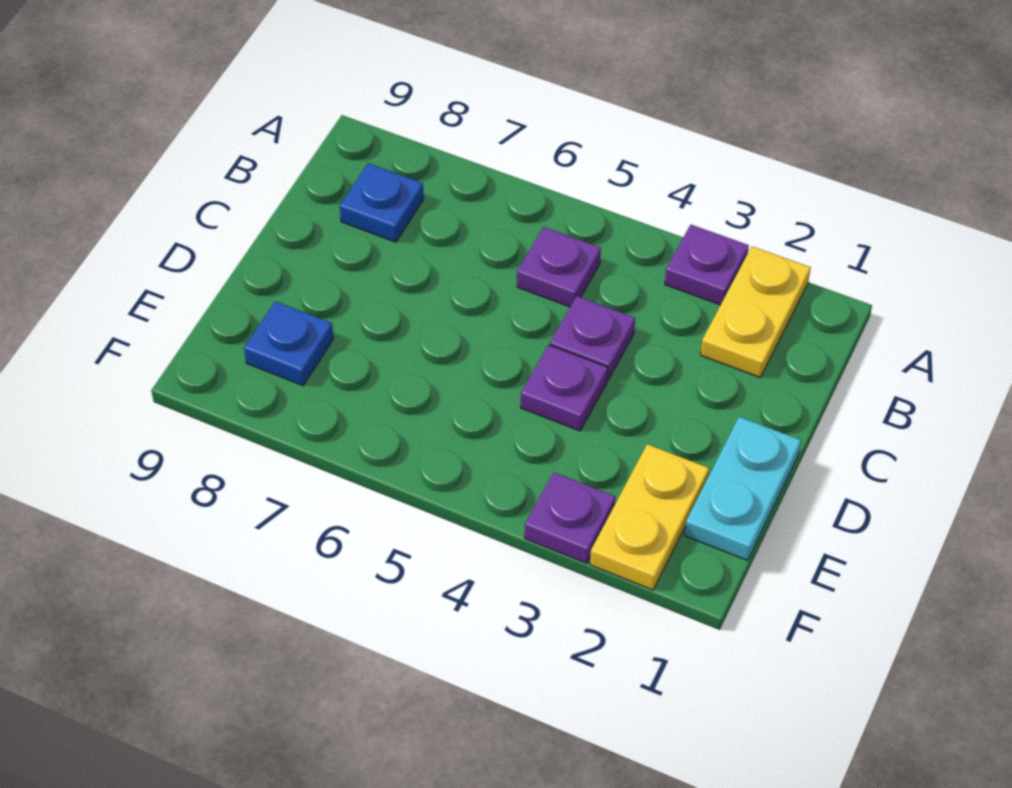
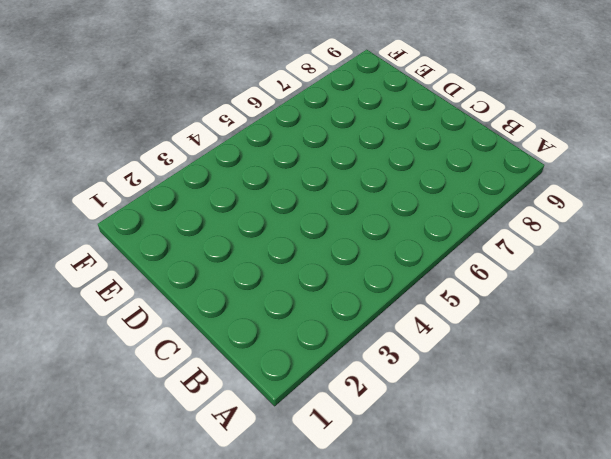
none -> yellow plate A2:B2 level 1
none -> purple plate A3 level 1

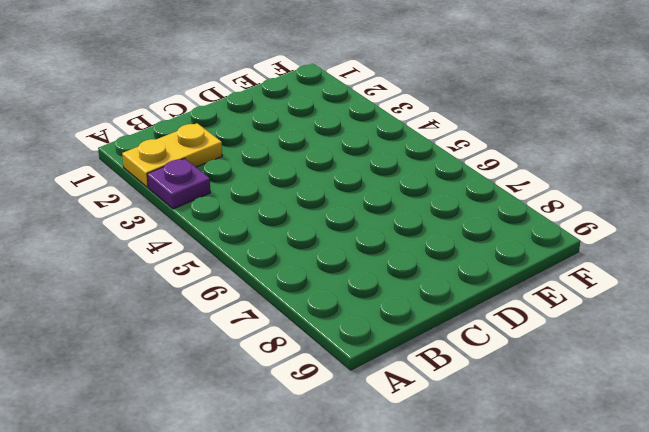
none -> purple plate B5 level 1
none -> blue plate B8 level 1

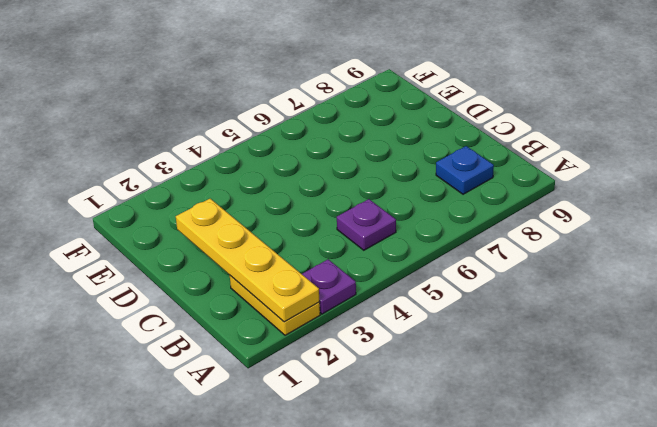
yellow plate A2:D2 level 2 -> none
none -> purple plate C4 level 1
none -> cyan plate D1:E1 level 1

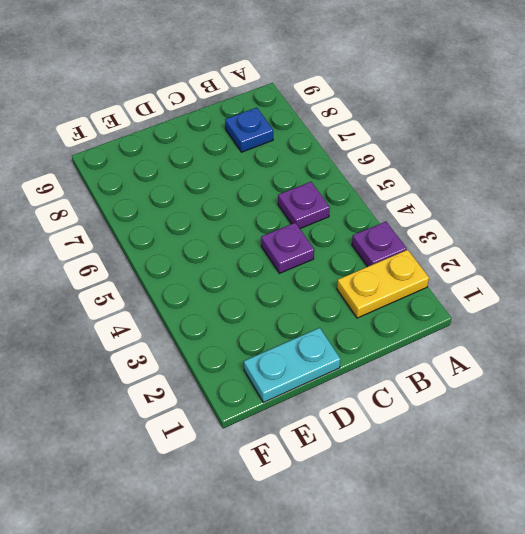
none -> purple plate D4 level 1
none -> yellow plate E2:F2 level 1

